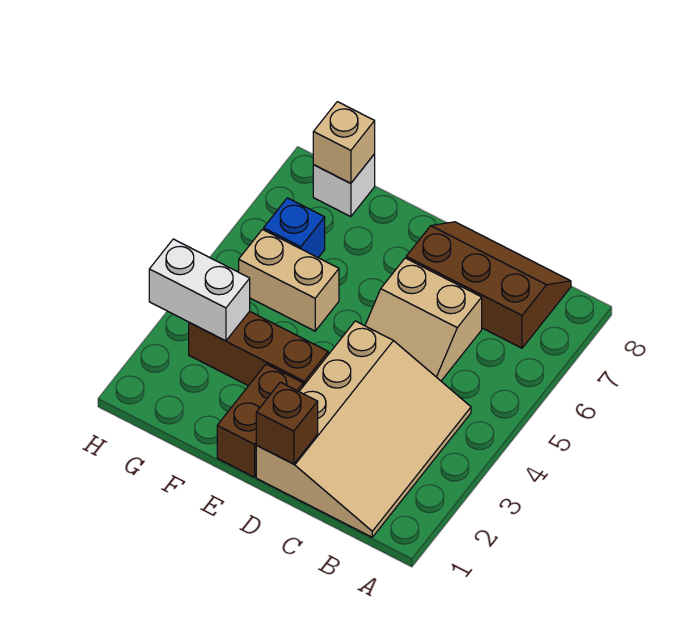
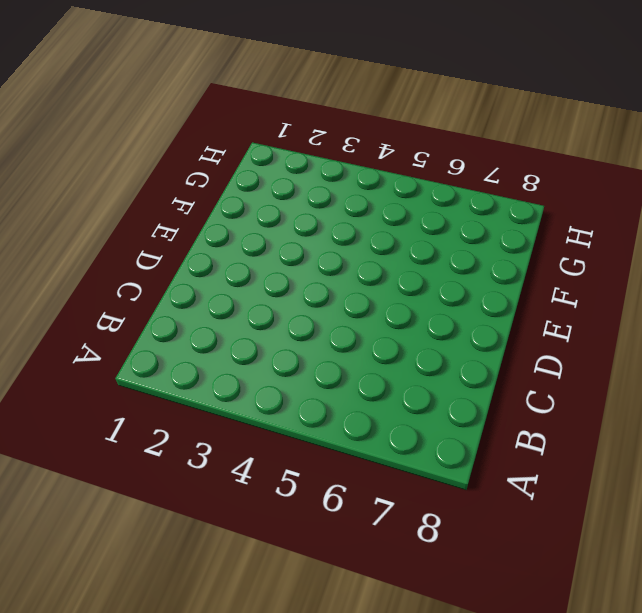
none -> tan slope B1:D4 level 1 top D
none -> brown slope B7:D8 level 1 top 7

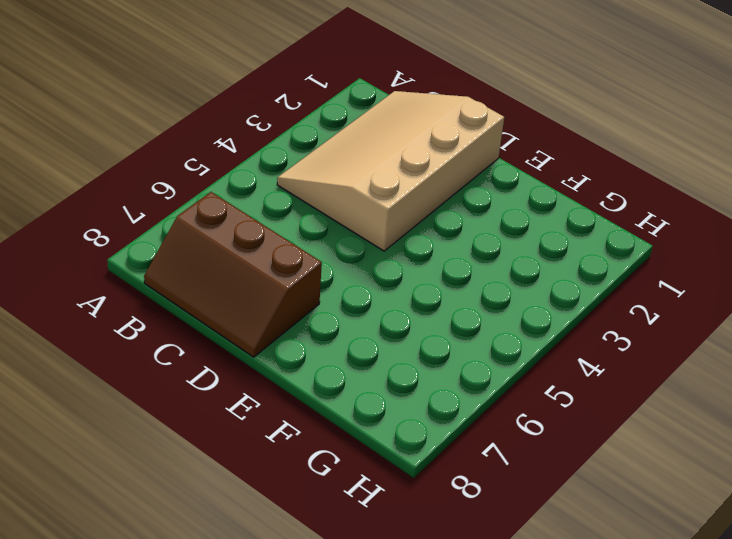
none -> tan slope C5:D6 level 1 top 6
none -> brown brick E1:E2 level 1

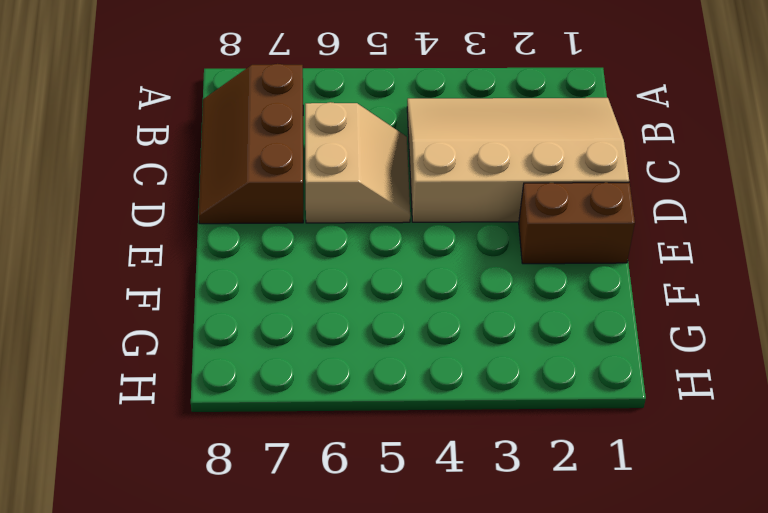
none -> brown brick E3:G3 level 1
none -> tan brick F5:G5 level 1

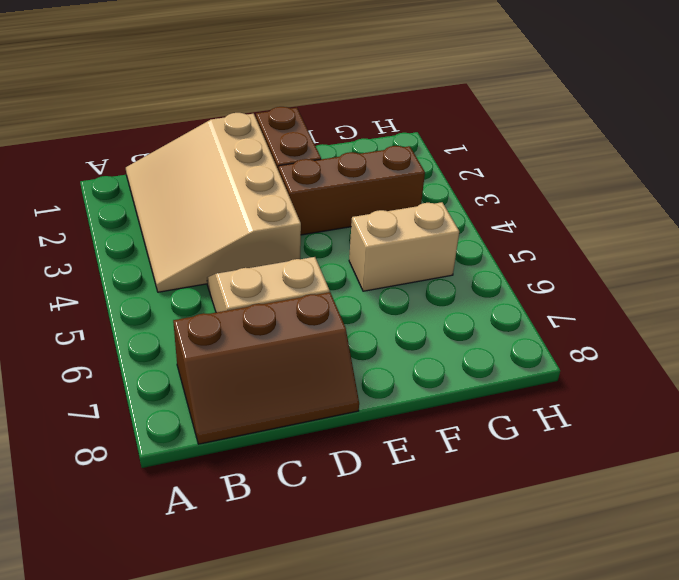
none -> blue brick G6 level 1
none -> white brick G8 level 1

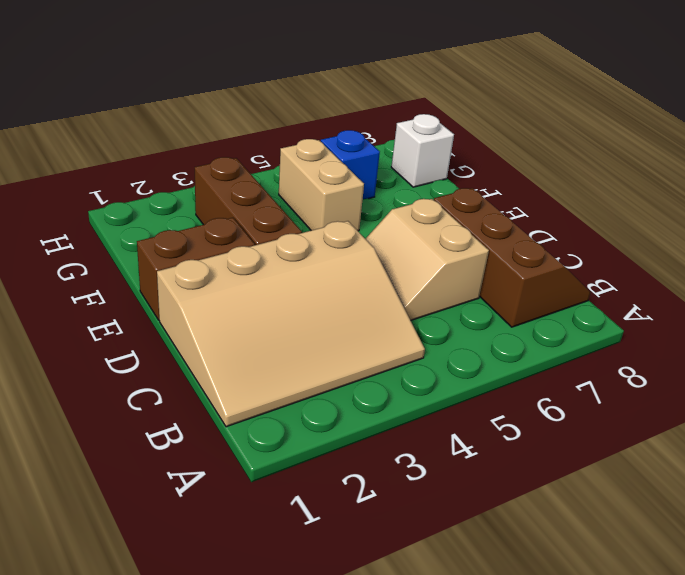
none -> brown brick D1 level 2
none -> white brick G3:H3 level 2

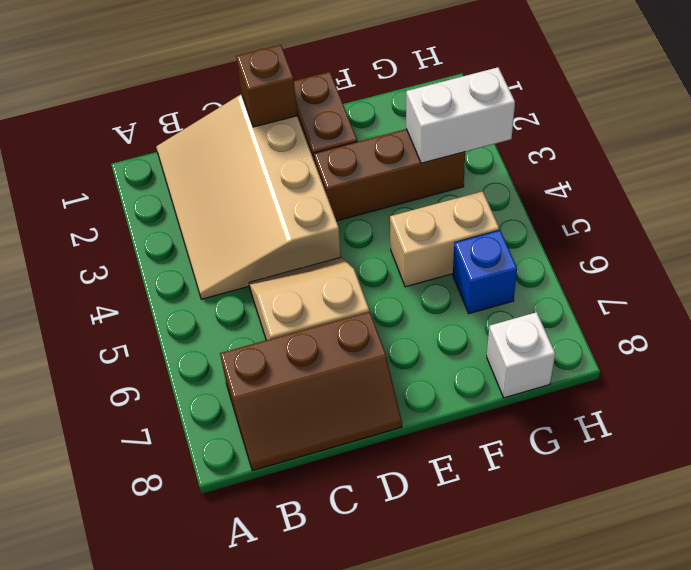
none -> tan brick G8 level 2

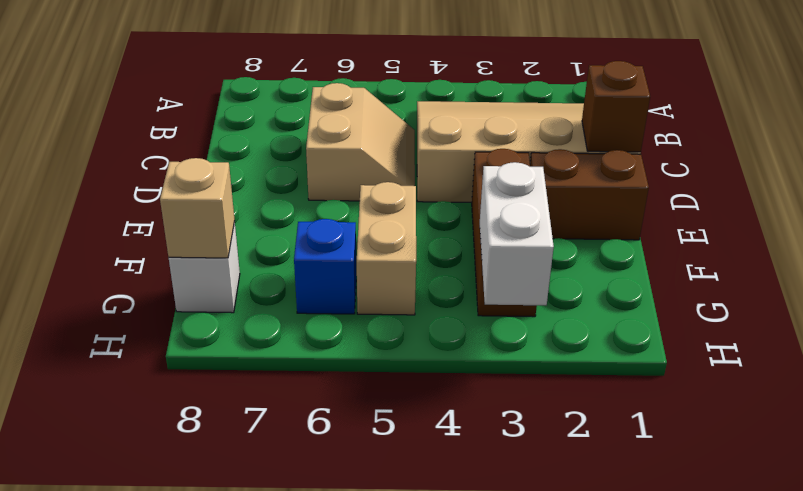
none -> brown slope B7:D8 level 1 top 7

